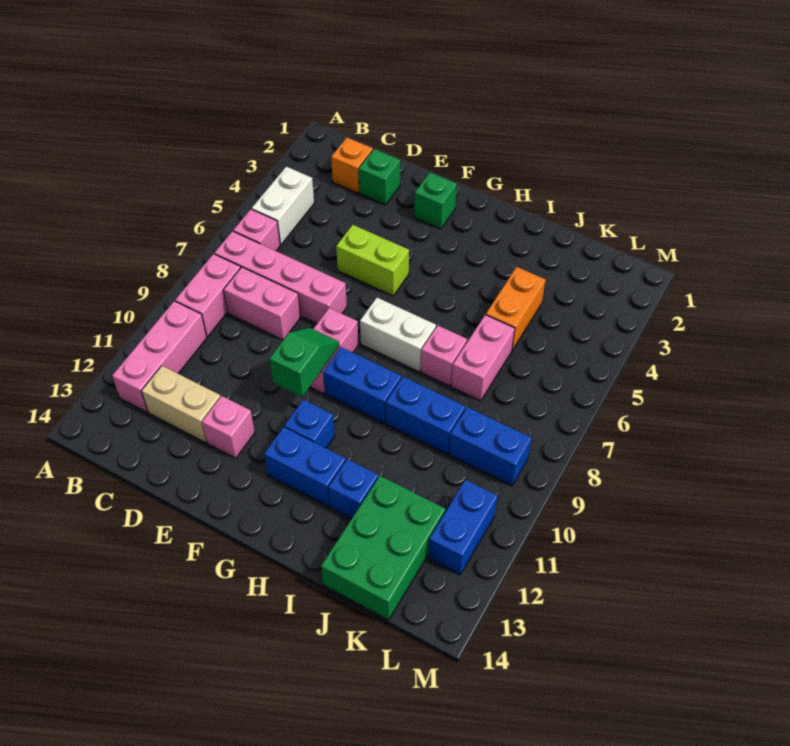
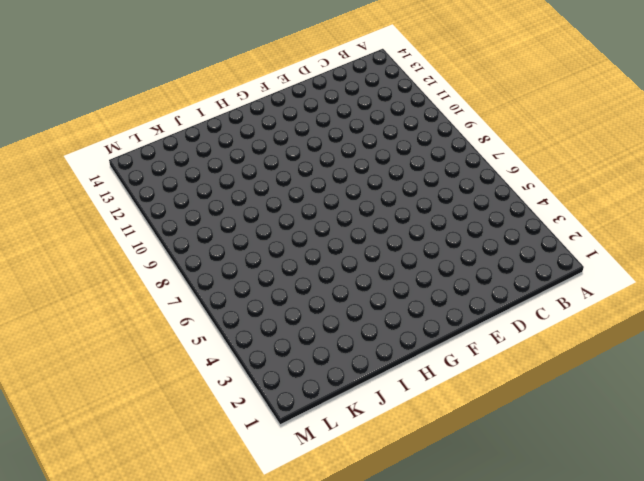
none -> white brick B4:B5 level 1
none -> pink brick B6 level 1
none -> pink brick B7:E7 level 1

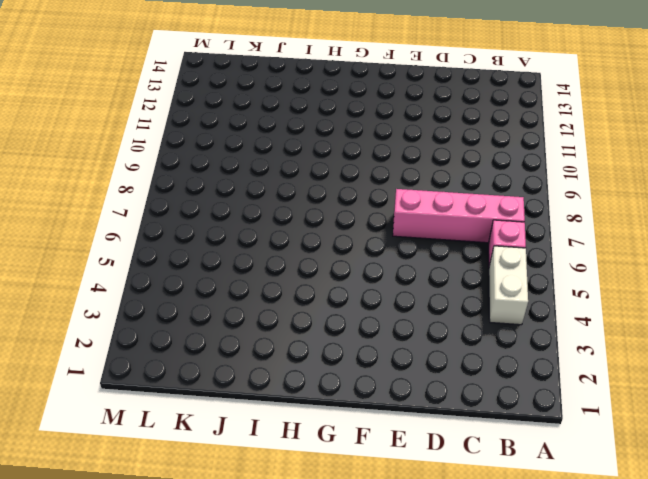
none -> pink brick B8:B9 level 1
none -> pink brick B10:B12 level 1
none -> orange brick C2 level 1

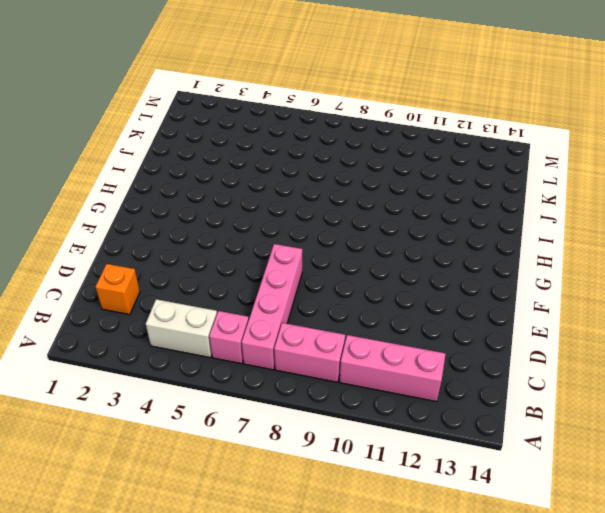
none -> pink brick C8:D8 level 1
none -> tan brick C12:D12 level 1
none -> green brick D2 level 1

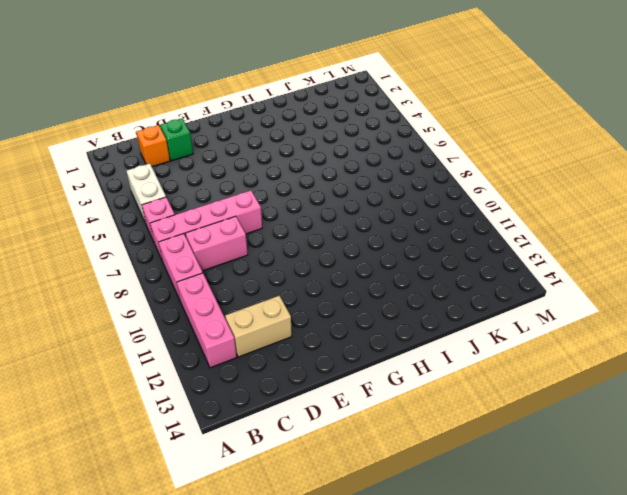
none -> lime brick E5:F5 level 1
none -> pink brick E12 level 1
none -> green brick F2 level 1

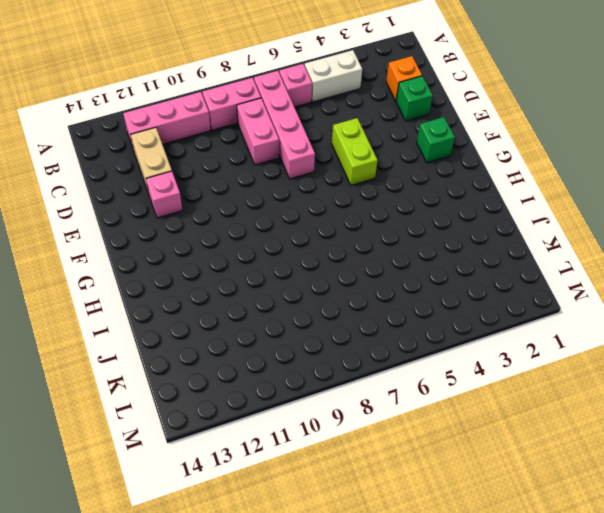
none -> pink brick F8:F9 level 1
none -> white brick G7:H7 level 1
none -> blue brick G9:H9 level 1

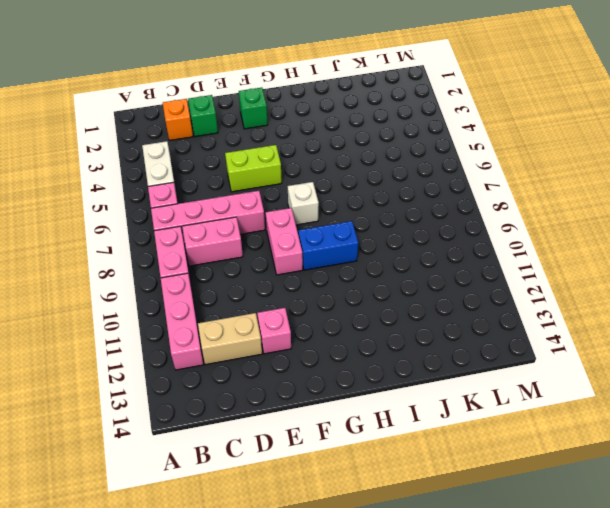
white brick G7 level 1 -> white brick G7:H7 level 1
none -> blue brick G11 level 1
none -> blue brick G12:H12 level 1
none -> pink brick I7 level 1

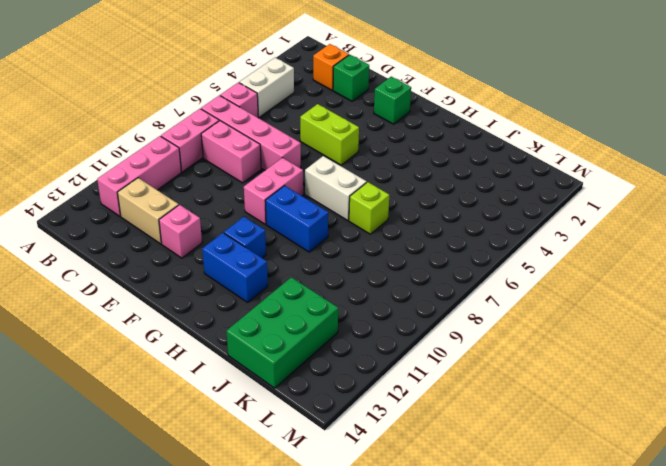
lime brick I7 level 1 -> pink brick I7 level 1
none -> blue brick I9:J9 level 1
none -> blue brick I12 level 1
none -> orange brick J4:J5 level 1

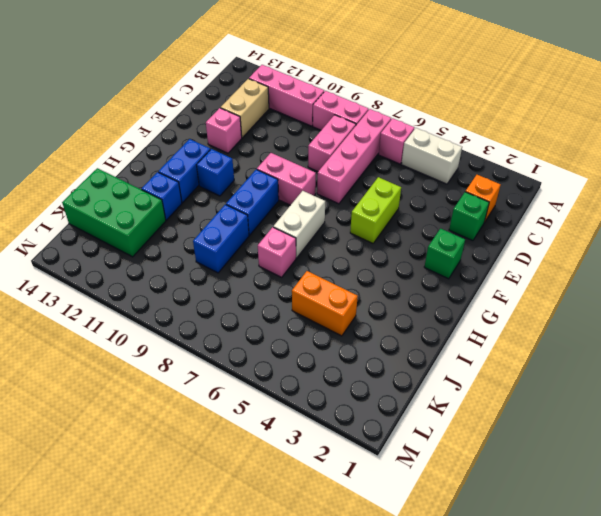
none -> pink brick J6:J7 level 1
none -> blue brick K9:L9 level 1
none -> blue brick L11:L12 level 1

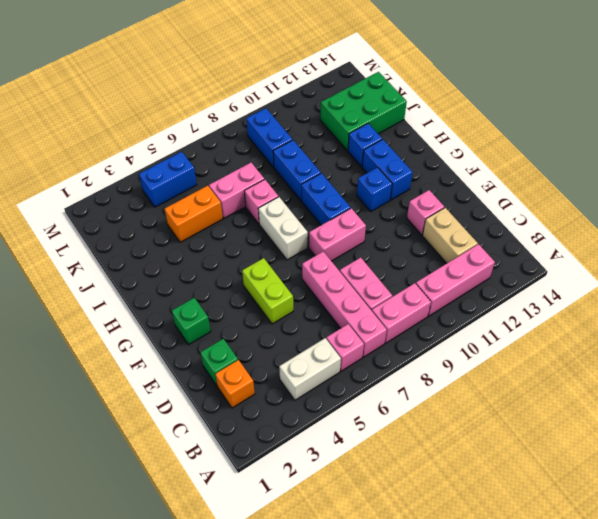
blue brick L4:L5 level 1 -> blue brick L11:L12 level 1
none -> green slope F9:F10 level 2 top 10

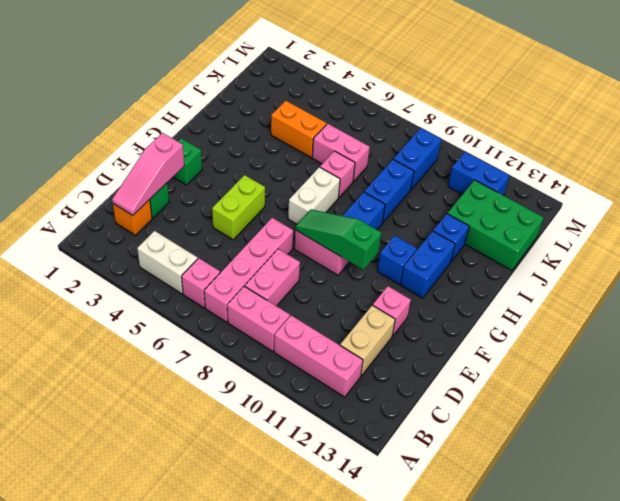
pink slope C2:E2 level 2 top E -> none
green slope F8:F10 level 2 top 10 -> green slope F9:F10 level 2 top 10

